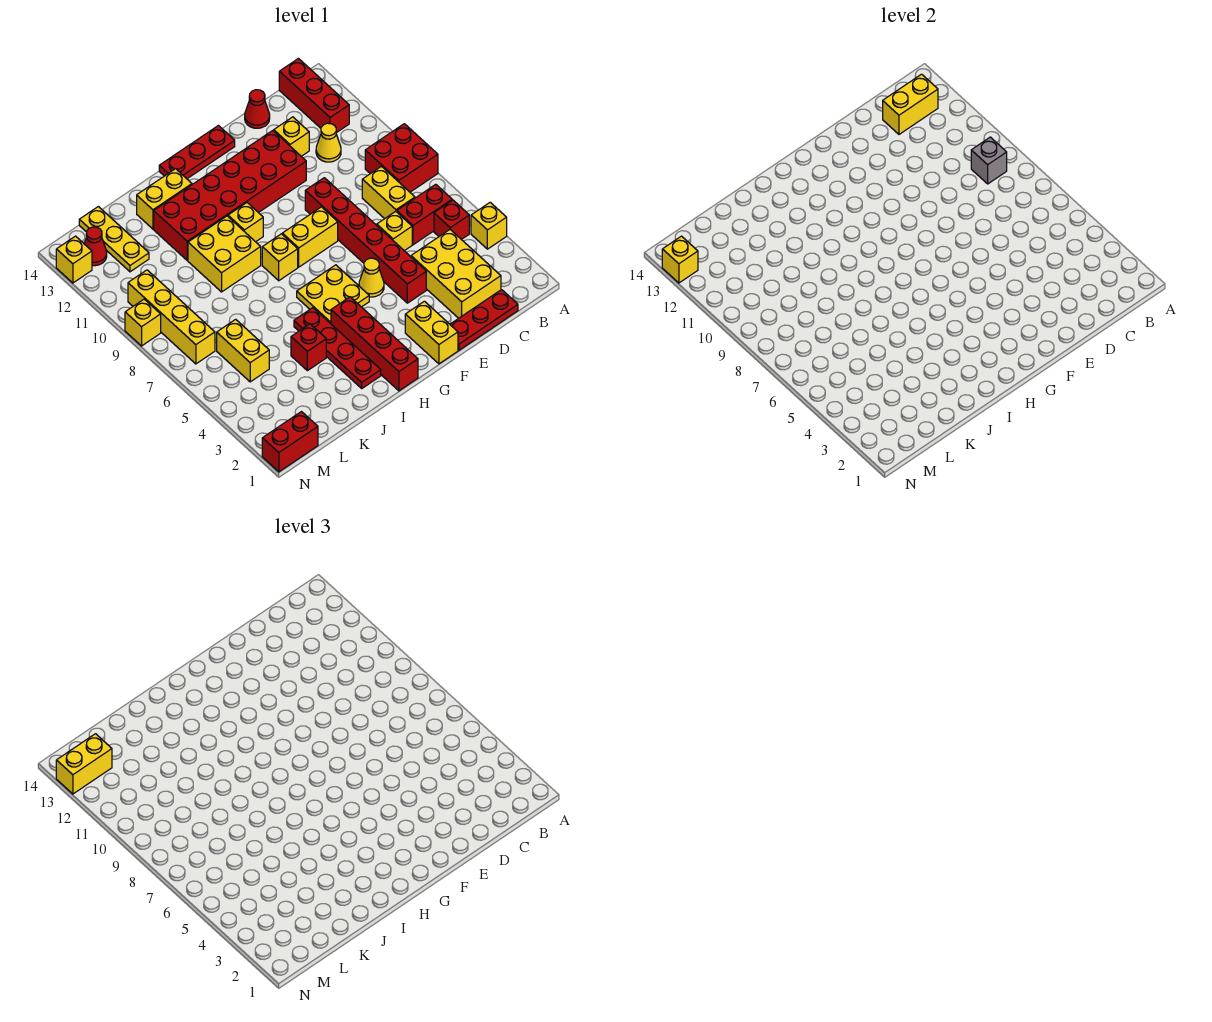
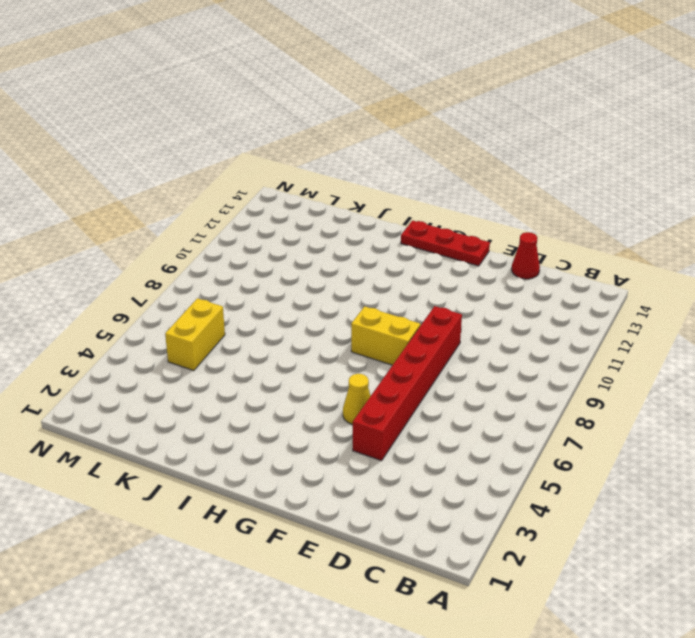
none -> yellow brick A4 level 1
none -> red brick A8:B9 level 1
none -> red brick B5 level 1
none -> red brick B6:C6 level 1

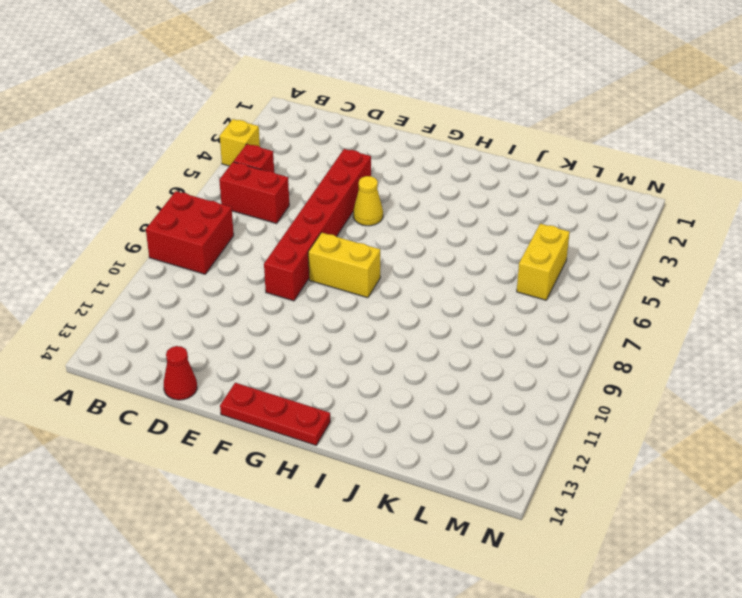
none -> red brick B12:B14 level 1
none -> red plate C1:E1 level 1
none -> yellow brick C2:D4 level 1
none -> yellow brick C7:C8 level 1

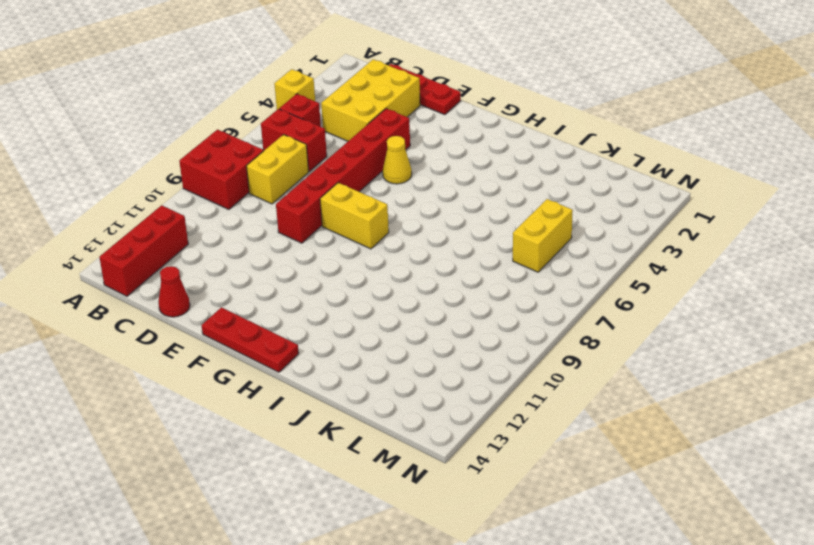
none -> yellow cone C11 level 1
none -> yellow brick D6 level 1
none -> yellow brick D12 level 1
none -> red brick E11:J12 level 1

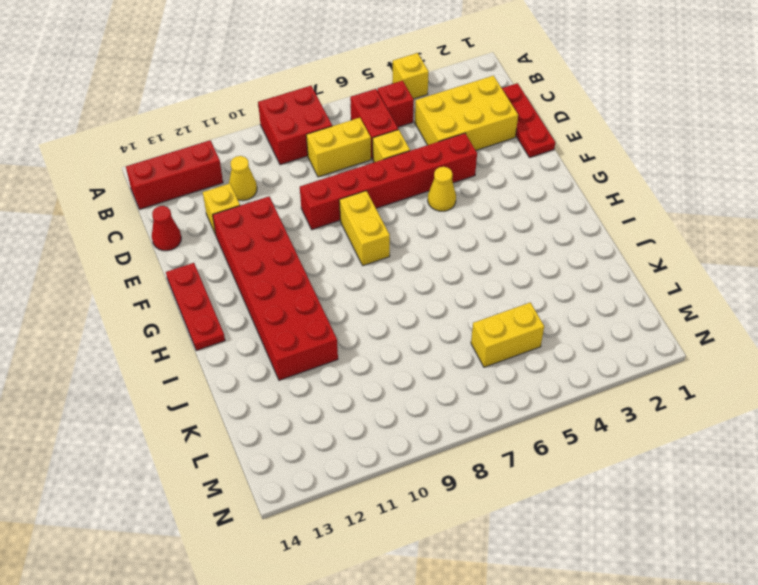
none -> yellow brick F1:F2 level 1
none -> yellow plate G5:H6 level 1
none -> red brick H1:H4 level 1
none -> yellow brick H8 level 1

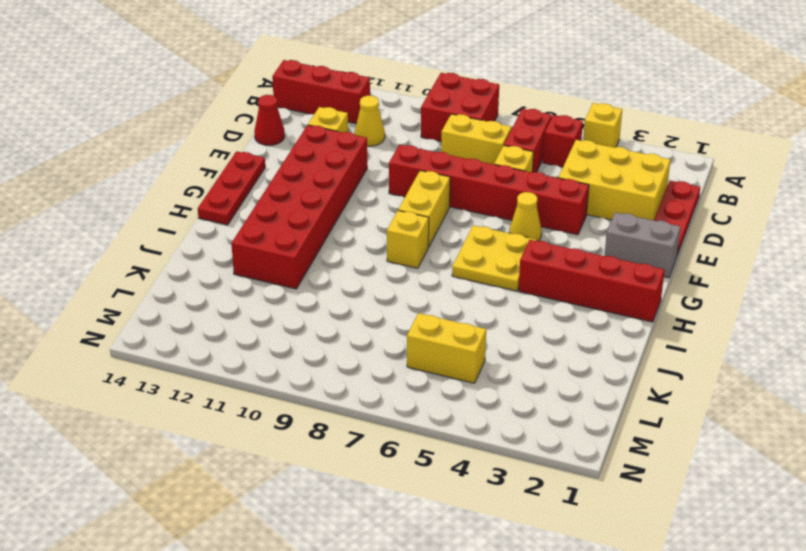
grey brick F1:F2 level 1 -> yellow brick F1:F2 level 1
none -> yellow brick H10 level 1
none -> red plate I2:I5 level 1
none -> yellow brick I9:J10 level 1
none -> yellow brick I13:J13 level 1

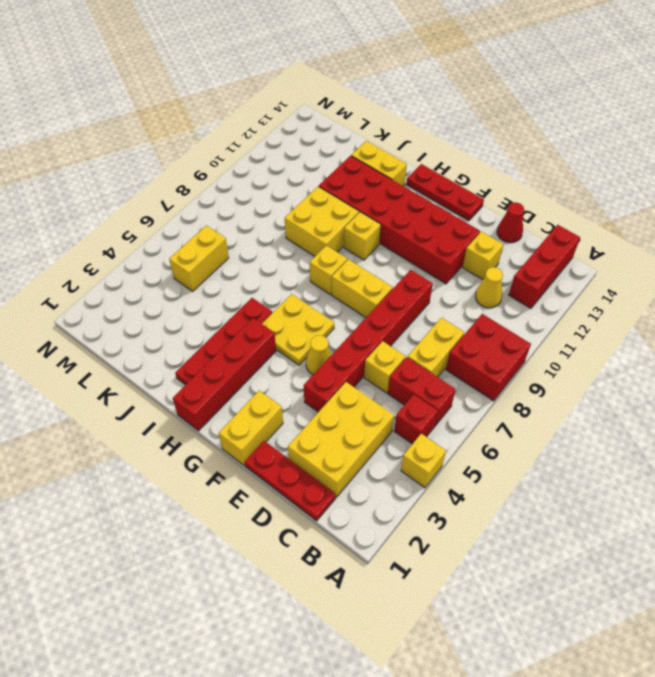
none -> red brick J4 level 1
none -> yellow plate L12:L14 level 1
none -> red brick M1:N1 level 1
none -> yellow brick M7:M10 level 1

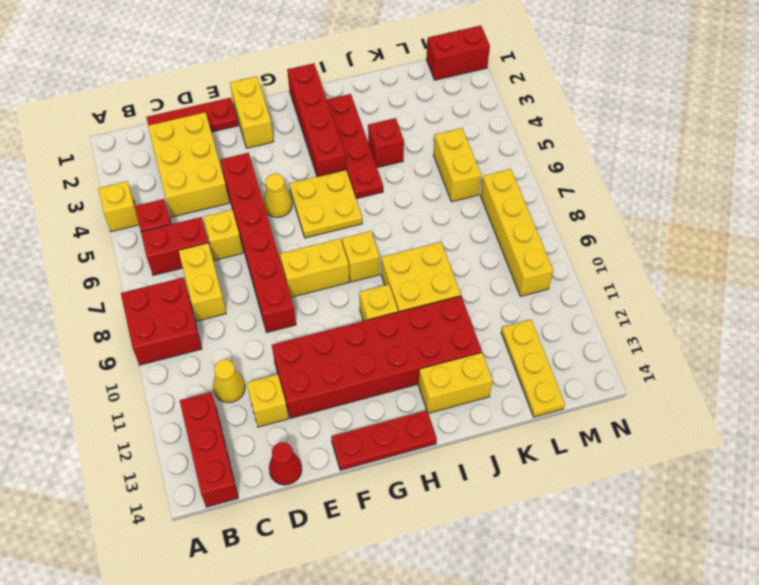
none -> red cone M13 level 1
none -> yellow brick N9 level 1
none -> yellow brick N13 level 1
none -> grey brick B9 level 2

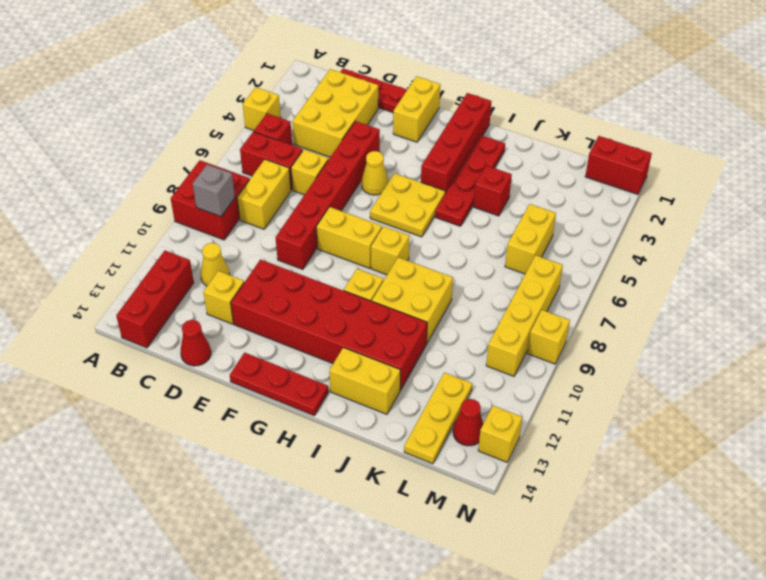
none -> yellow brick B13:C13 level 2
none -> yellow brick N13 level 2
none -> yellow brick M13:N13 level 3

